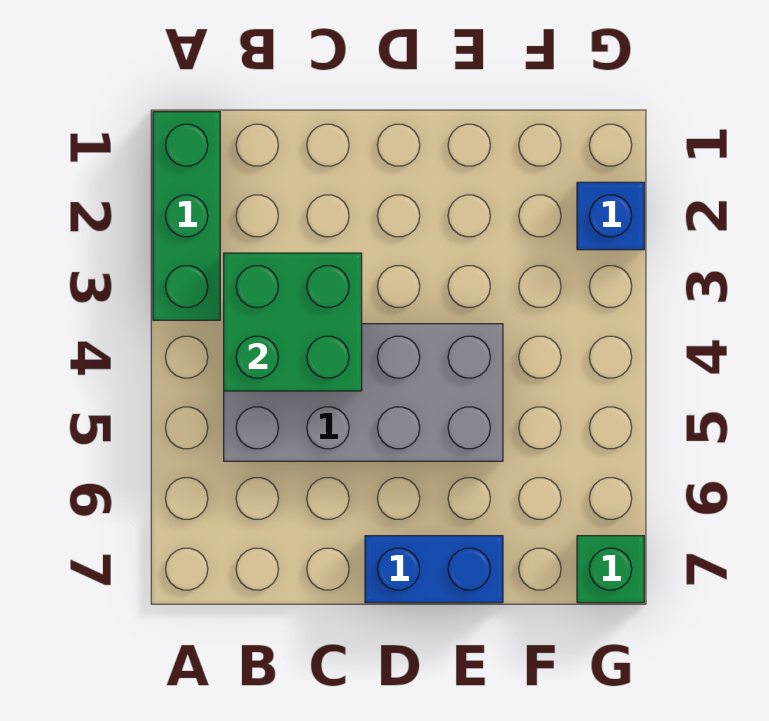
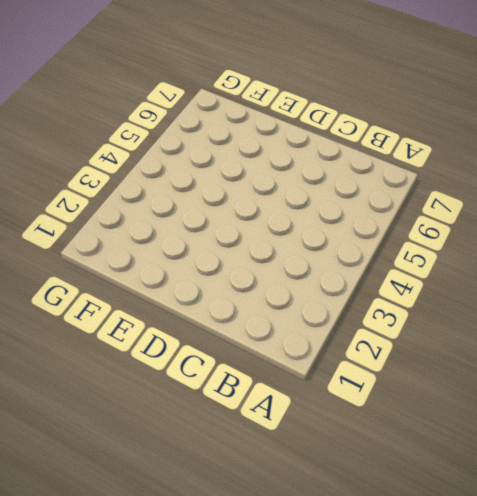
none -> green brick A1:A3 level 1
none -> grey brick B4:E5 level 1

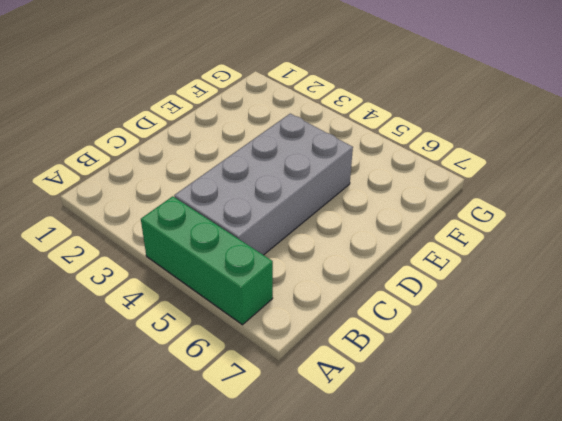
green brick A4:A6 level 1 -> green brick A1:A3 level 1
none -> blue brick D7:E7 level 1
none -> blue brick G2 level 1

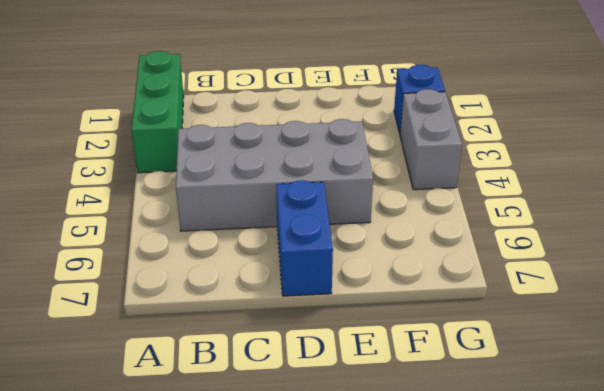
blue brick D6:D7 level 1 -> blue brick D7:E7 level 1
grey brick G3:G4 level 1 -> none
none -> green brick G7 level 1
none -> green brick B3:C4 level 2

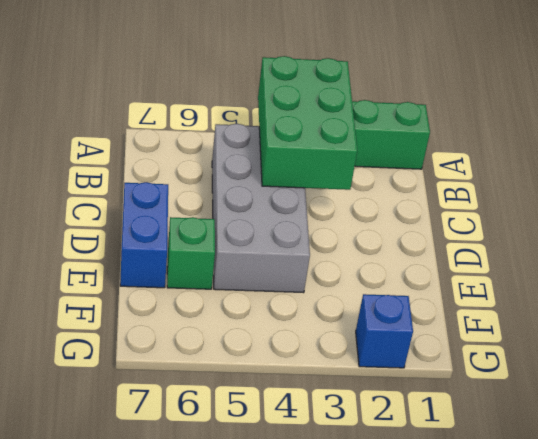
green brick A3:C4 level 2 -> green brick B3:C4 level 2
green brick E6 level 1 -> green brick G7 level 1

